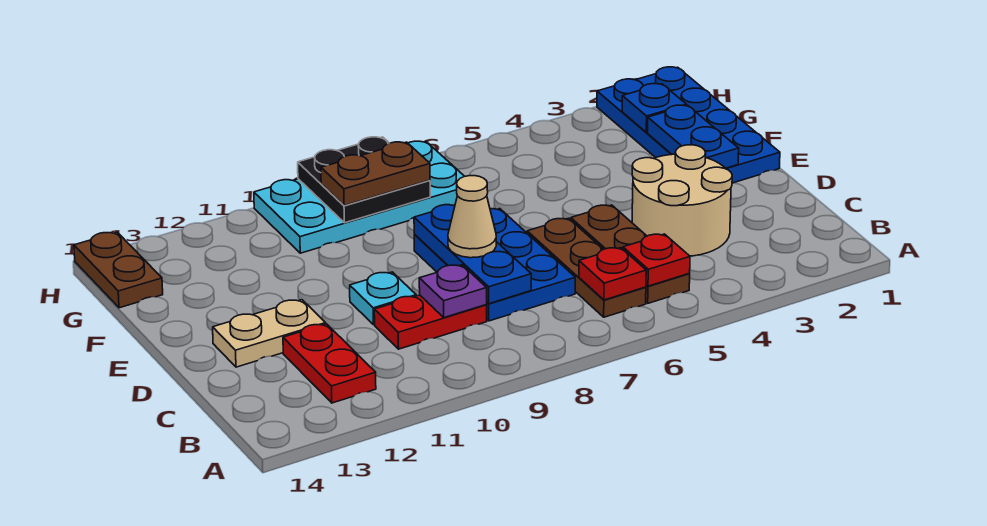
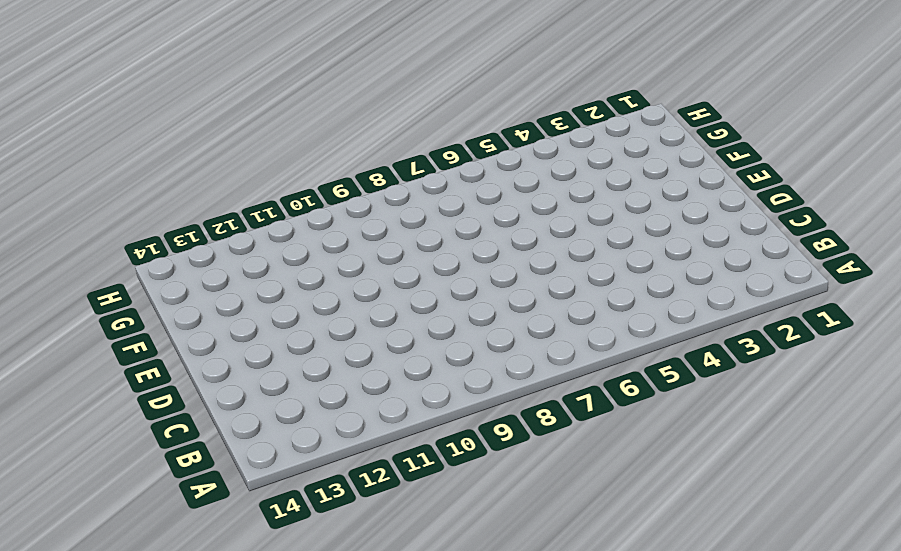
none -> brown plate B5:D5 level 1
none -> brown plate B6:D6 level 1
none -> red plate B12:C12 level 1

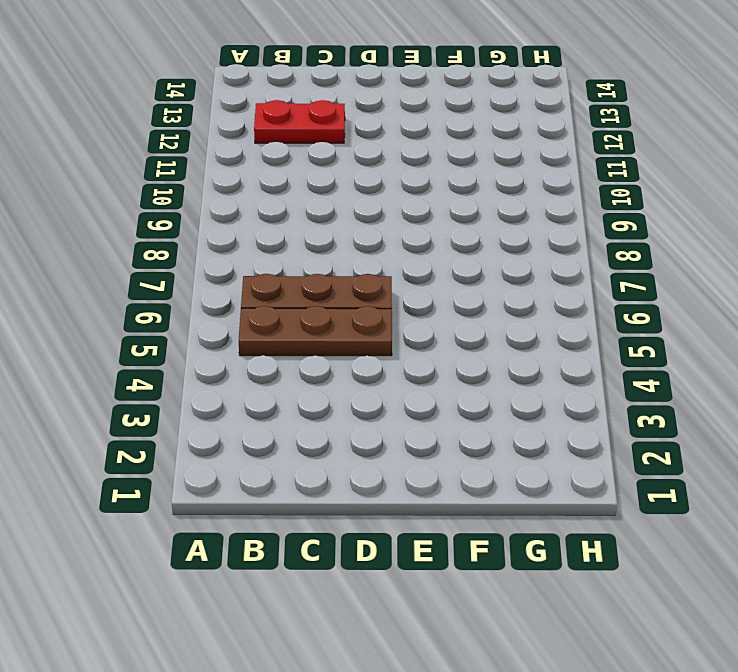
none -> tan round brick C3:D4 level 1
none -> blue plate C7:E8 level 1
none -> red plate C9:C10 level 1

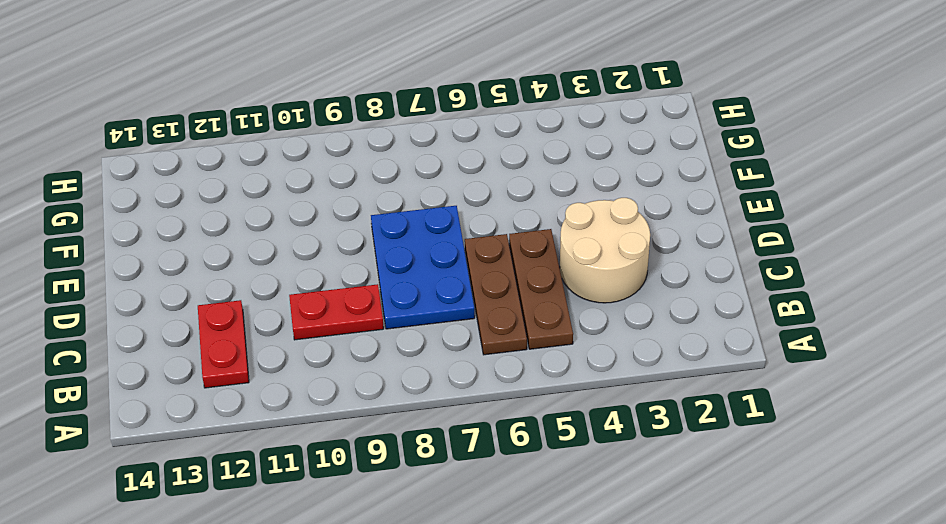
none -> cyan plate D10 level 1
none -> tan plate D12:D13 level 1
none -> blue plate E1:H2 level 1

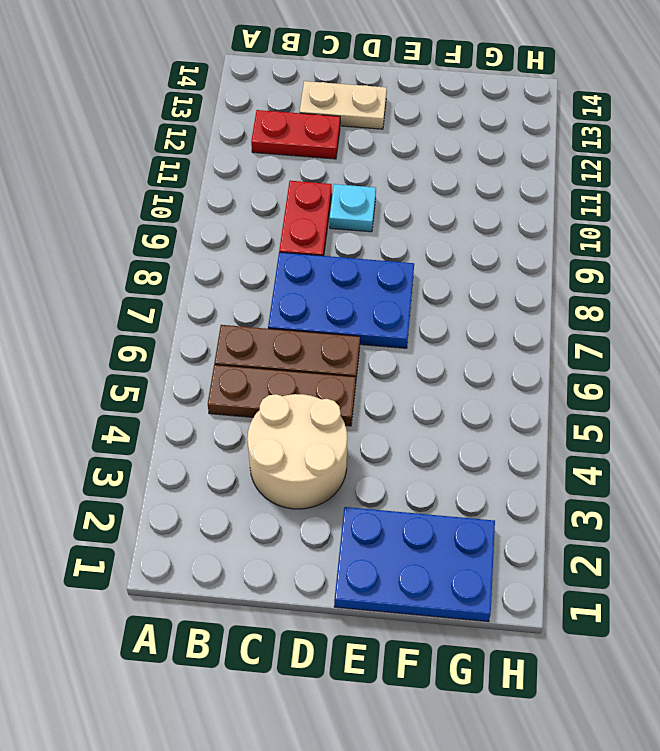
tan plate C13:D13 level 1 -> tan plate D12:D13 level 1
blue plate E1:G2 level 1 -> blue plate E1:H2 level 1
none -> cyan plate G7:H10 level 1
none -> brown plate G14:H14 level 1
none -> red plate B5 level 2

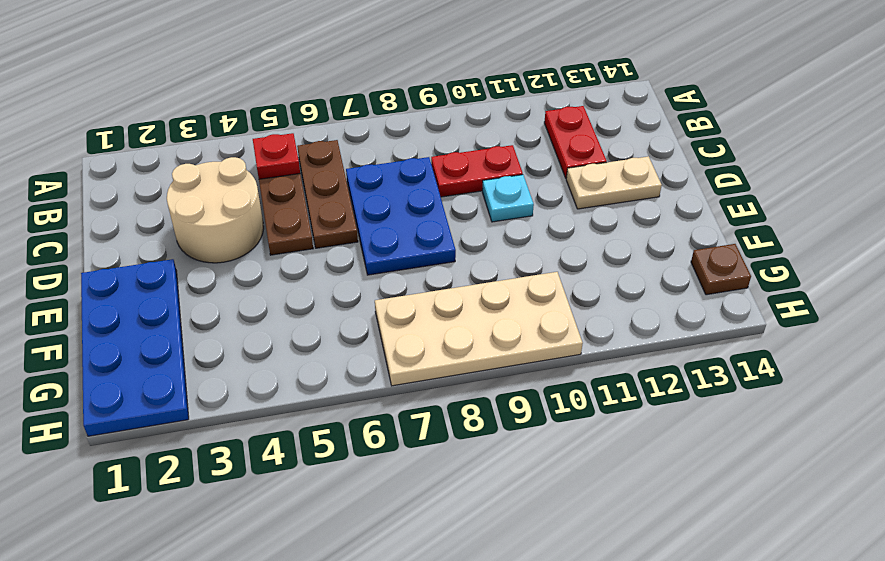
tan plate G7:H10 level 1 -> cyan plate G7:H10 level 1
brown plate G14 level 1 -> brown plate G14:H14 level 1
none -> red plate B6 level 2
none -> blue plate C8:E8 level 2
none -> purple plate C9 level 2

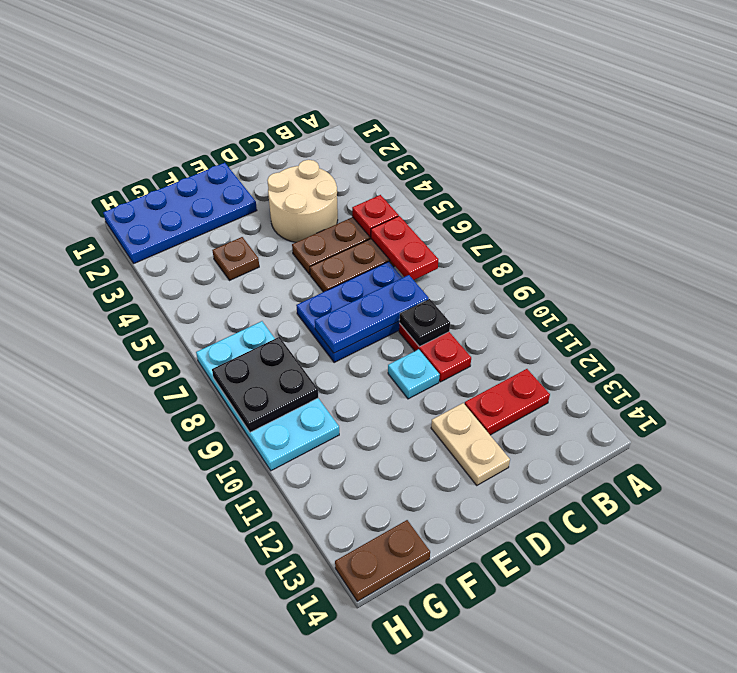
red plate B6:B7 level 2 -> red plate B6 level 2
black plate C9 level 2 -> purple plate C9 level 2
brown plate F4 level 1 -> none
none -> blue plate E2:F2 level 2
none -> blue plate G2 level 2
none -> tan cone D8 level 3

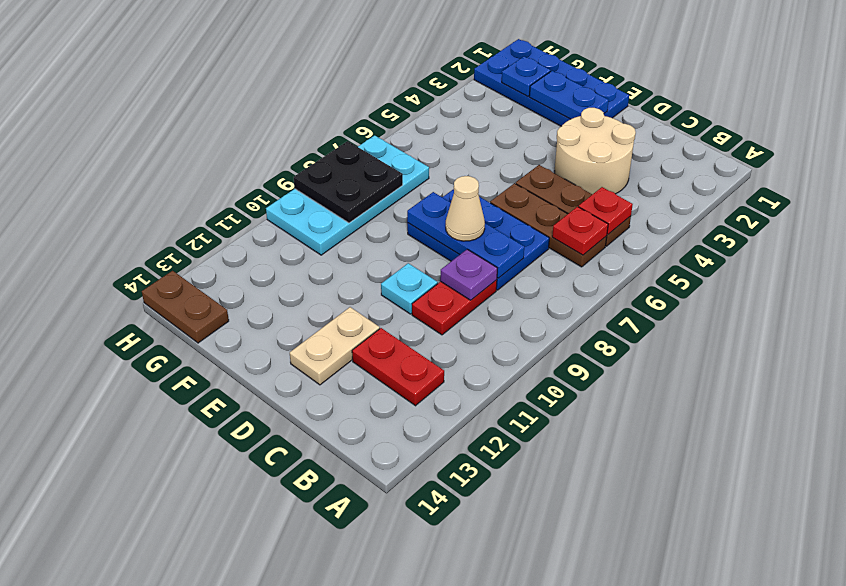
none -> brown plate G8:G9 level 3

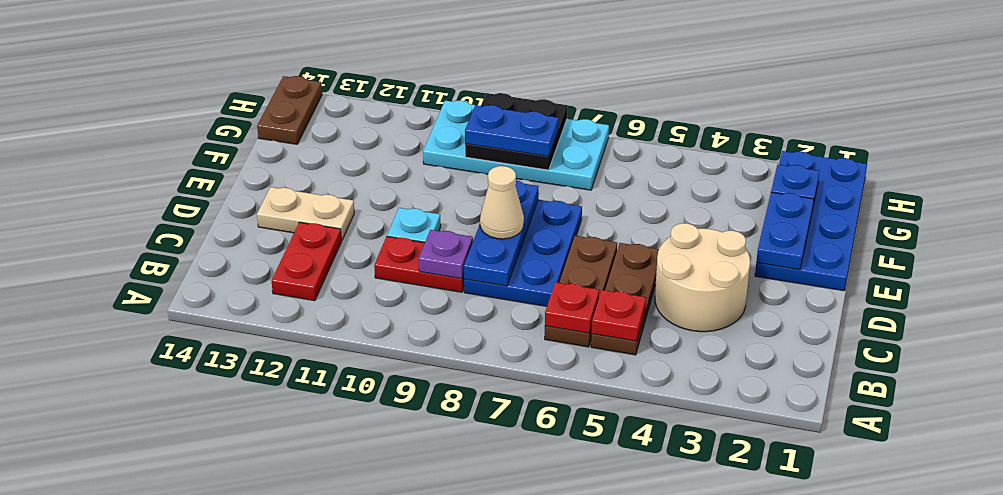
blue plate G8:G9 level 3 -> brown plate G8:G9 level 3

